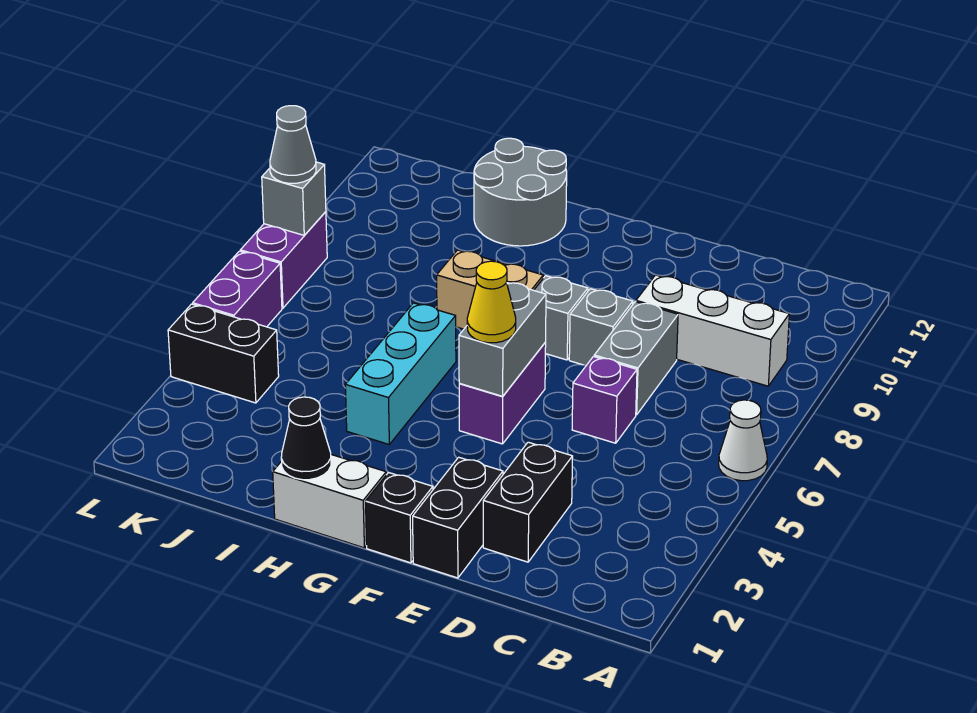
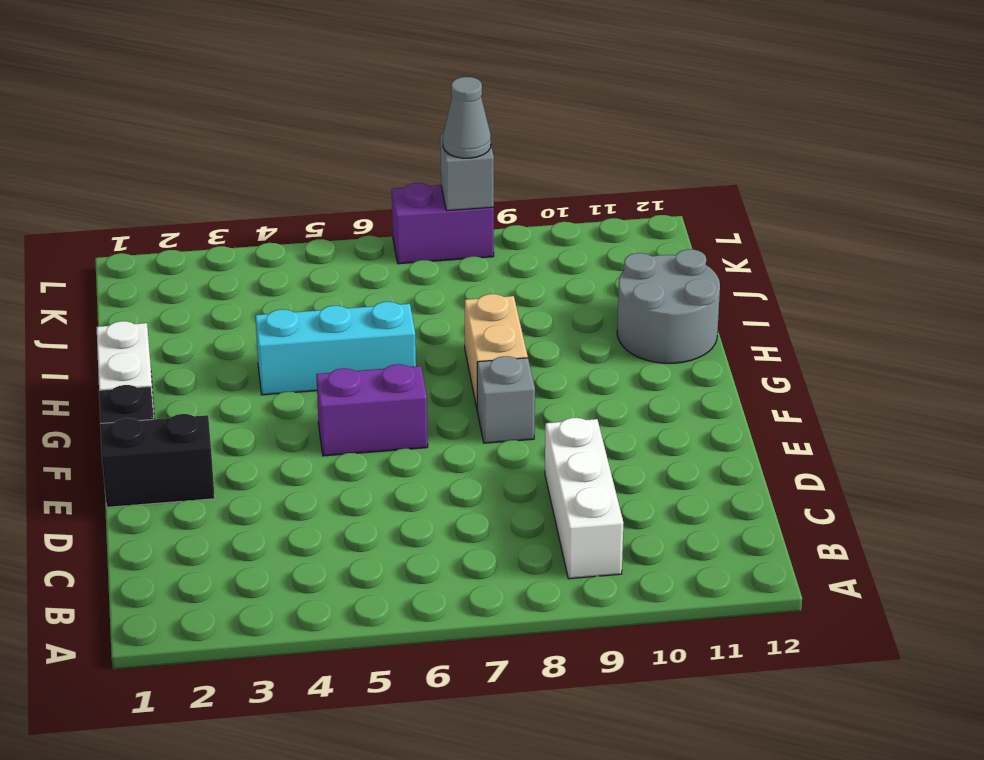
none -> white cone A6 level 1
none -> black brick D2:D3 level 1
none -> purple brick D6 level 1

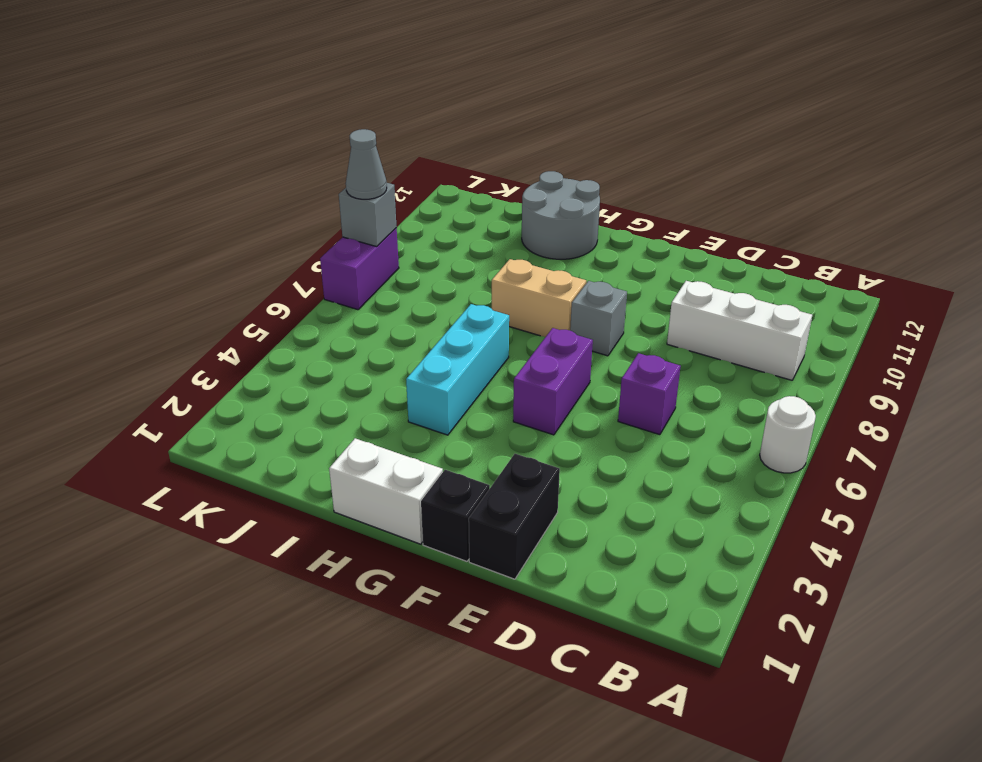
white round brick A6 level 1 -> white cone A6 level 1
none -> black brick D2:D3 level 1
none -> grey brick D7:D8 level 1
none -> grey brick E8 level 1

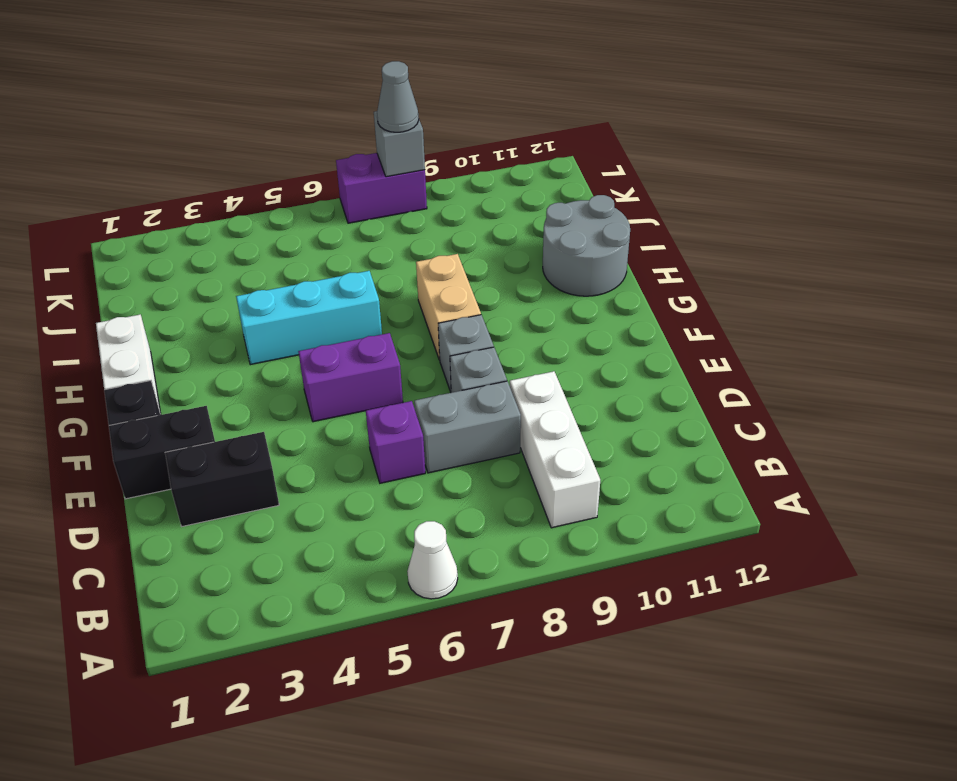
none -> black brick K4:L4 level 1
none -> purple brick L5:L6 level 1
none -> grey brick F5:F6 level 2

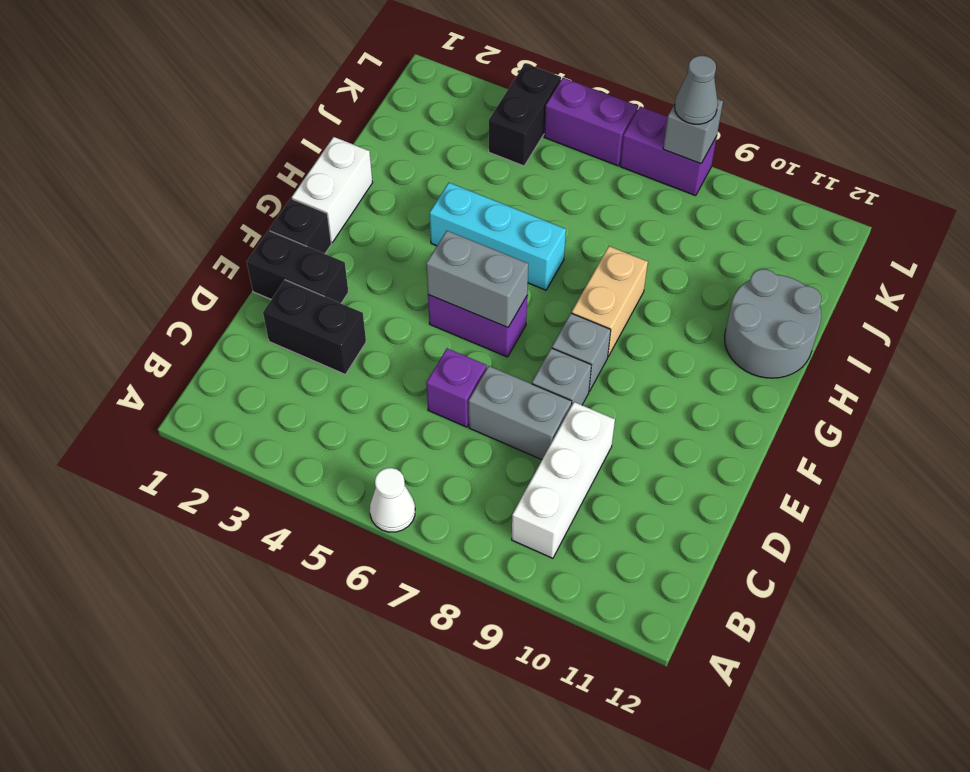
none -> black cone H1 level 2
none -> yellow cone F5 level 3

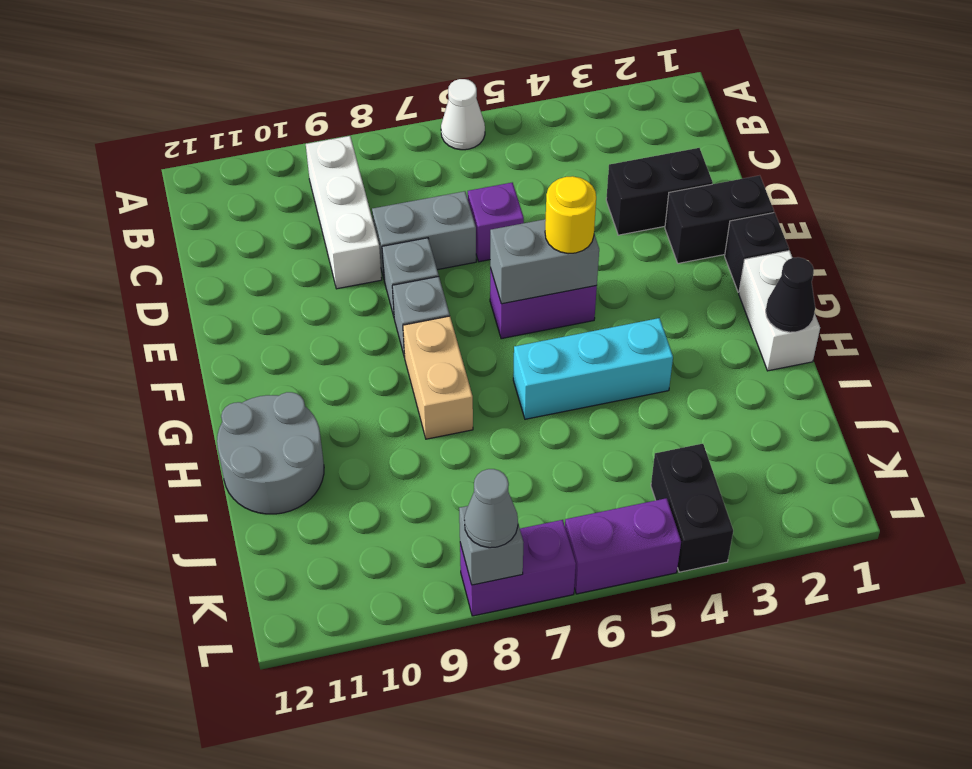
yellow round brick F5 level 3 -> yellow cone F5 level 3

